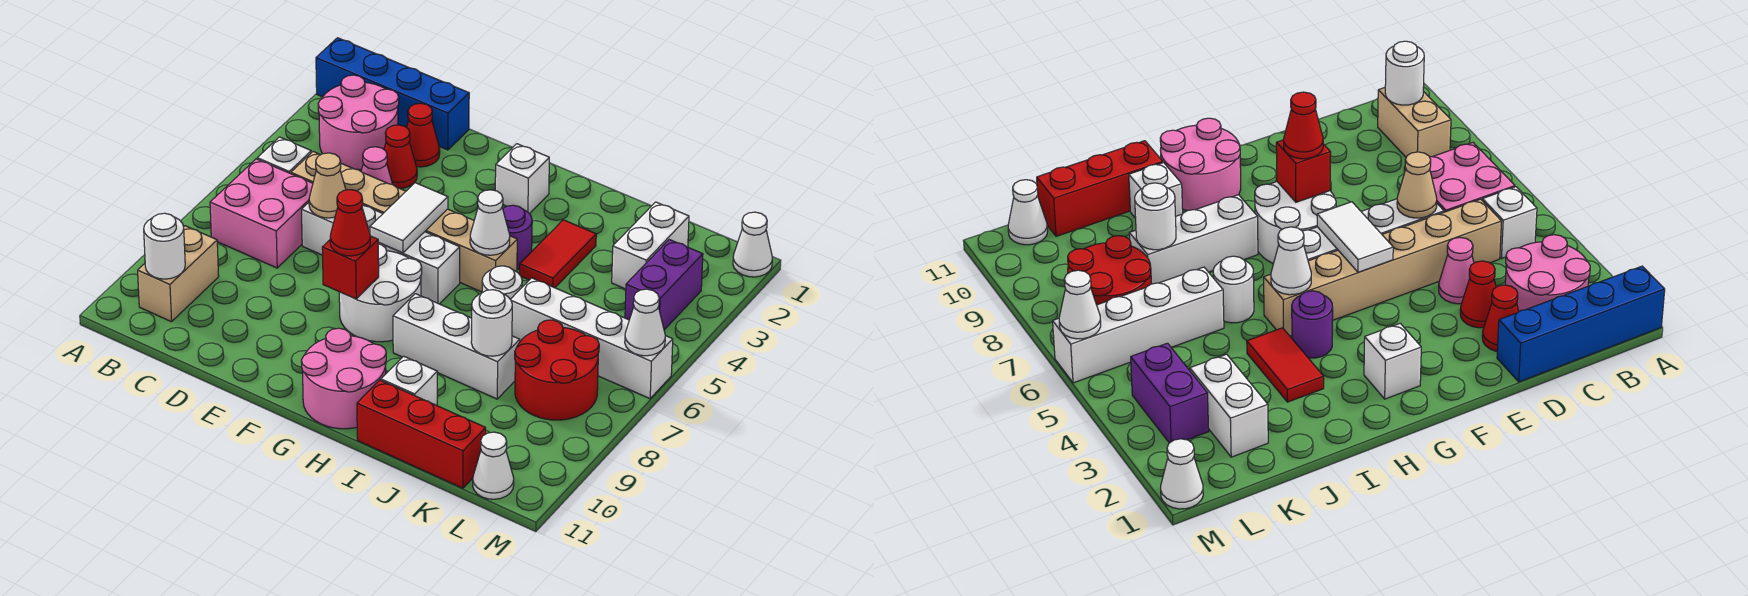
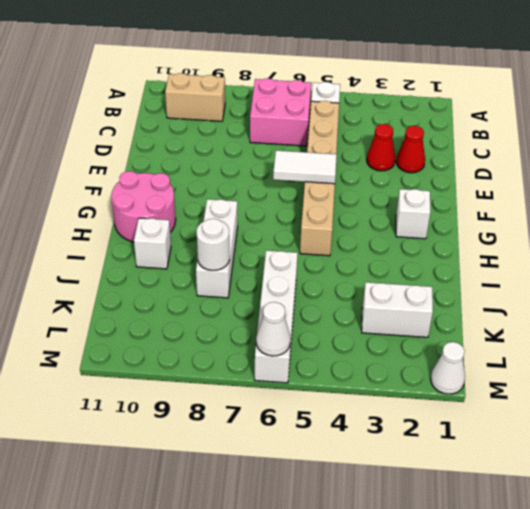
none -> blue brick A1:D1 level 1
none -> pink round brick B2:C3 level 1
none -> pink cone D4 level 1
none -> white brick D6:G6 level 1

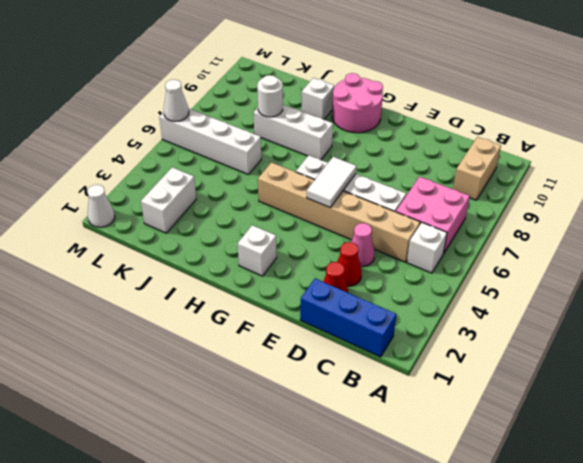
blue brick B1:D1 level 1 -> blue brick A1:D1 level 1
none -> pink round brick B2:C3 level 1
none -> white round brick F7:G8 level 1
none -> purple round brick H4 level 1
none -> red tile I3:I4 level 1

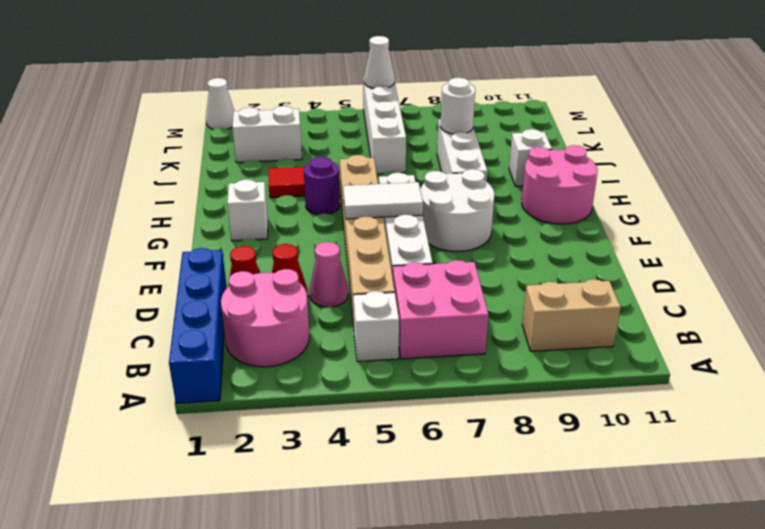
none -> white round brick I6 level 1
none -> red brick I11:K11 level 1
none -> red round brick K7:L8 level 1
none -> purple brick L3:L4 level 1

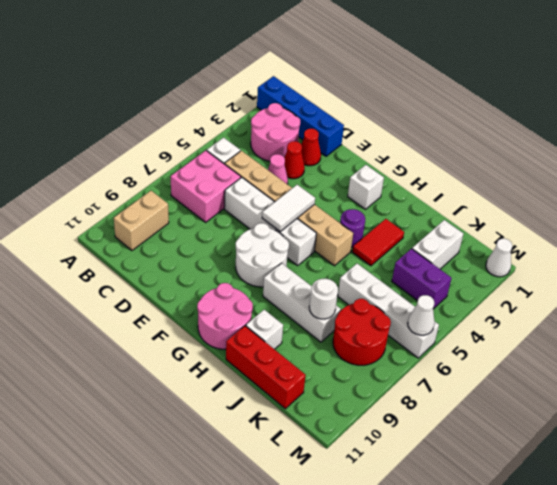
purple brick K4:L4 level 1 -> purple brick L3:L4 level 1
none -> white round brick I6 level 1
none -> white cone L11 level 1
none -> white round brick B10 level 2
none -> tan cone D6 level 2

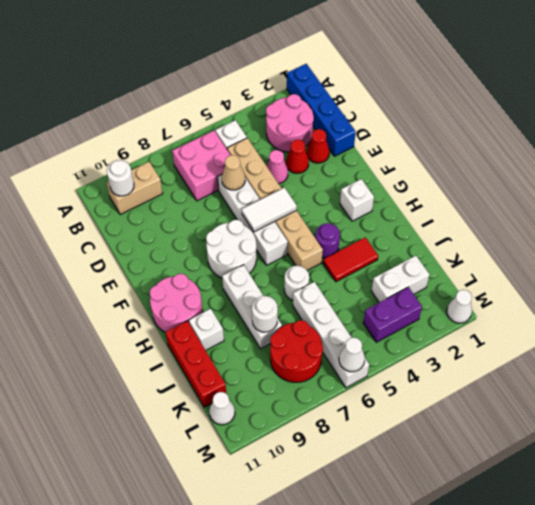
none -> red brick F8 level 2
none -> white cone H5 level 2
none -> red cone F8 level 3

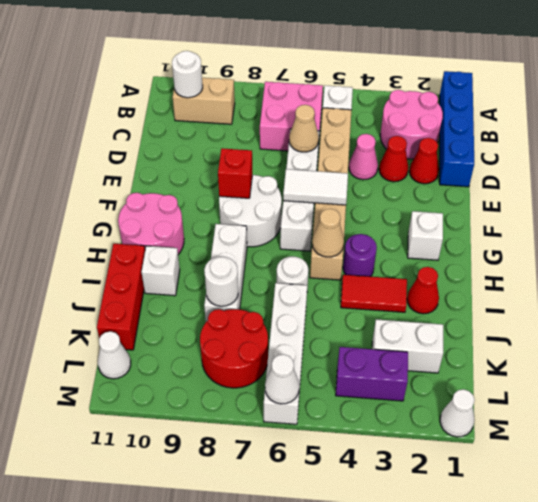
tan cone H5 level 2 -> white cone H5 level 2
red cone I2 level 1 -> red cone F8 level 3

